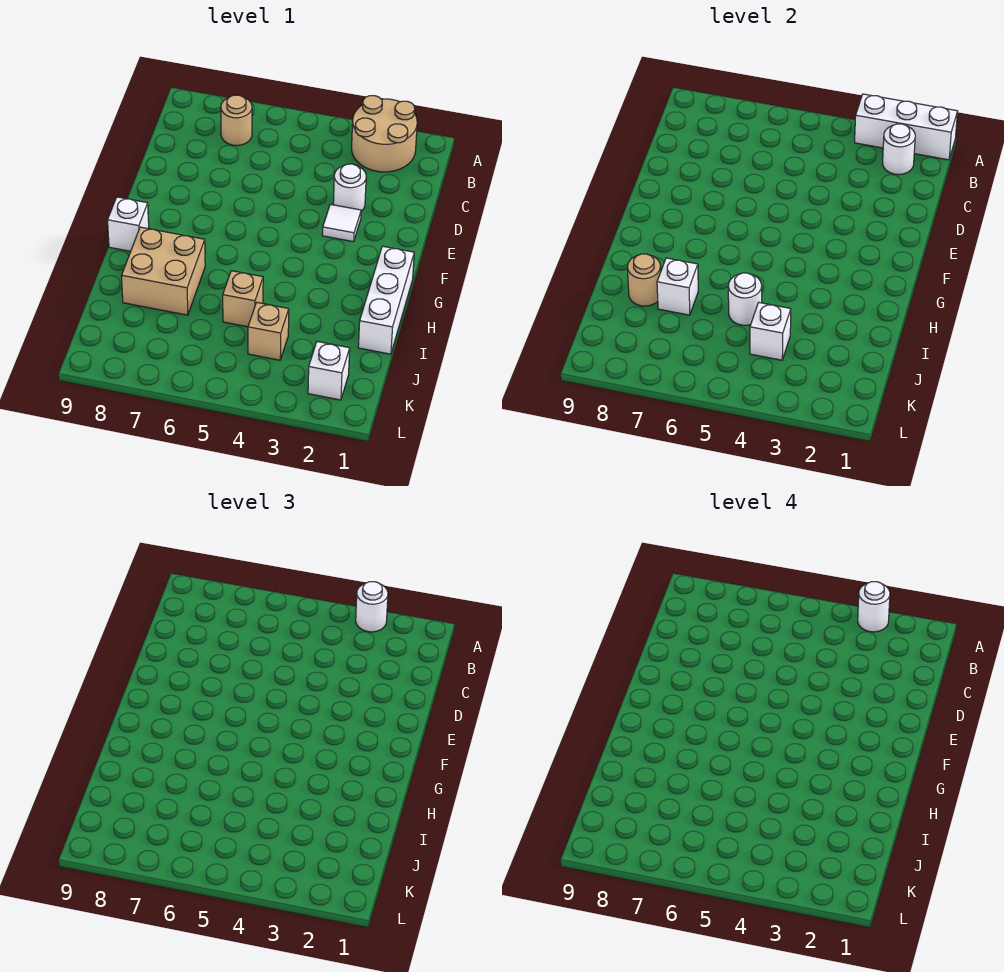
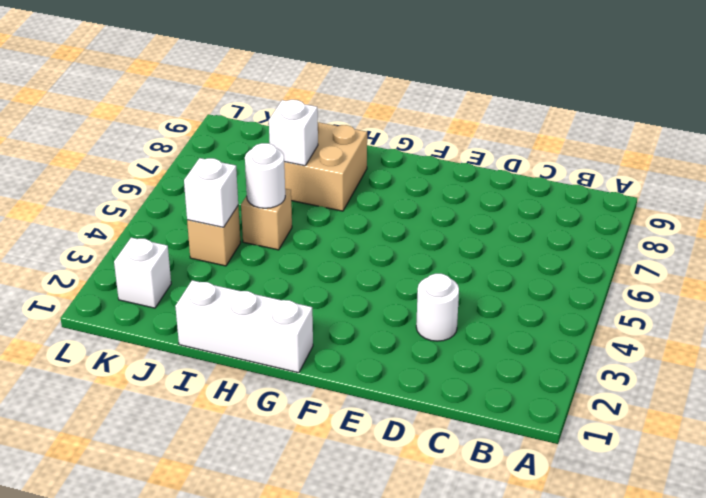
none -> tan round brick A2:B3 level 1
none -> tan round brick B7 level 1
none -> white tile E3 level 1

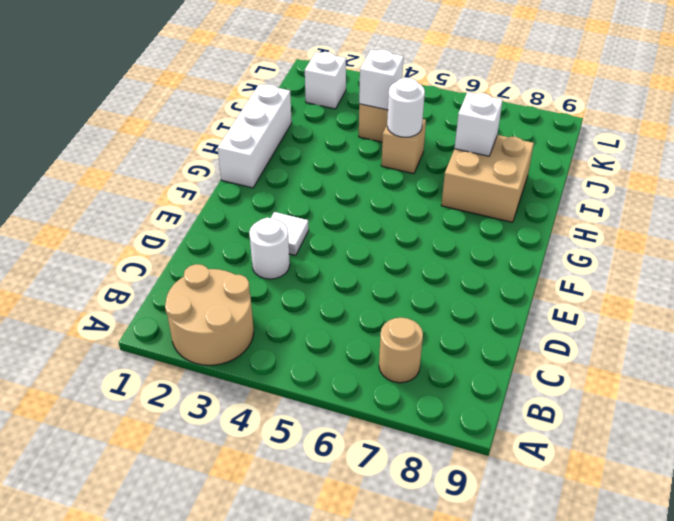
none -> white brick G9 level 1
none -> white brick A1:A3 level 2
none -> white round brick B2 level 2

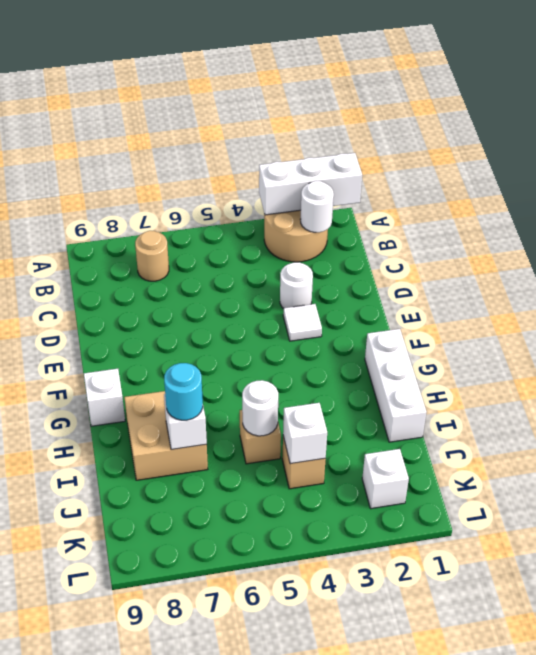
cyan round brick I7 level 3 -> none
none -> tan round brick I8 level 2
none -> white round brick A3 level 3
none -> white round brick A3 level 4

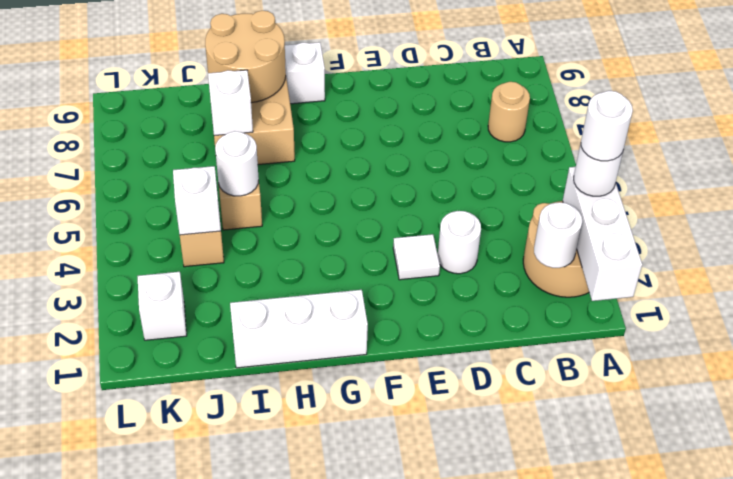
tan round brick H8:I9 level 2 -> tan round brick I8 level 2

